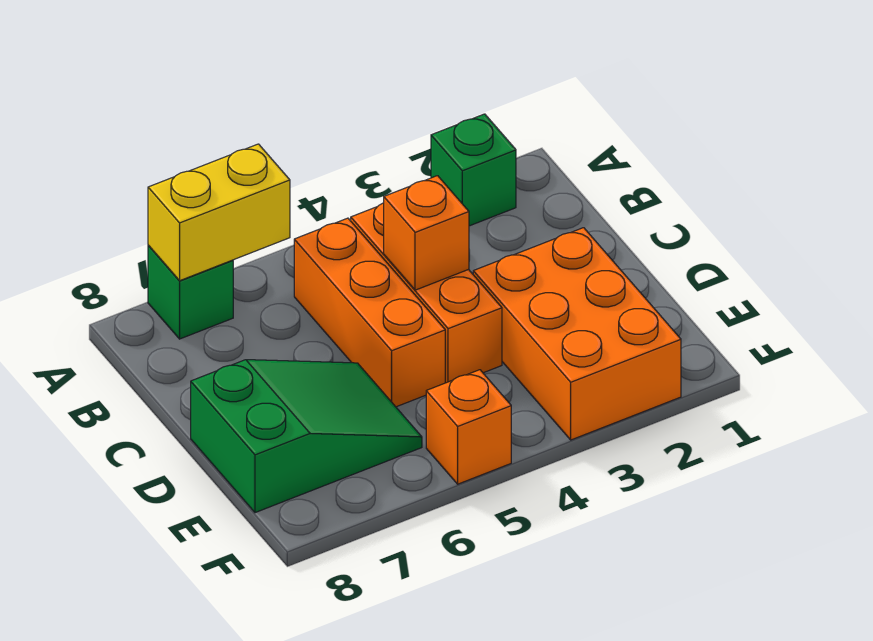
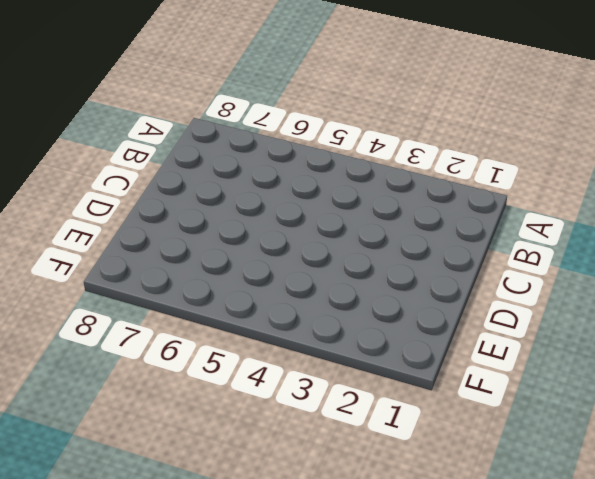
none -> green brick A2 level 1
none -> green brick A7 level 1

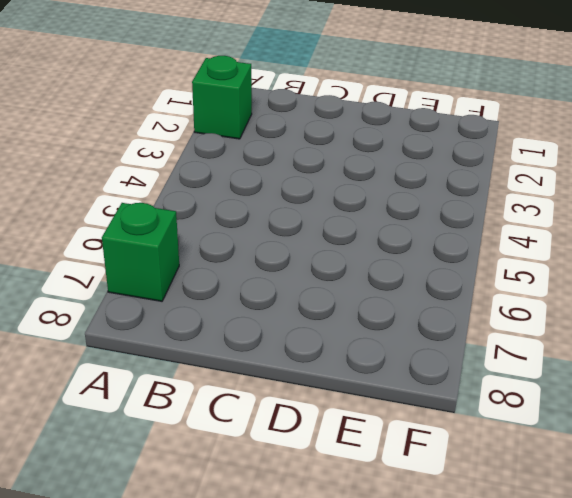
none -> orange brick B4:D4 level 1
none -> orange brick B5:D5 level 1

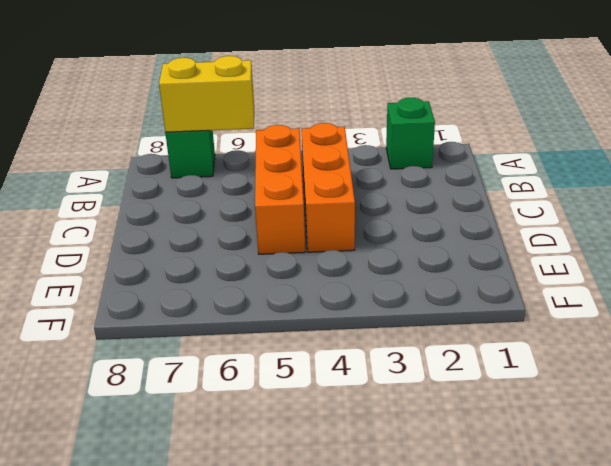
none -> orange brick D2:F3 level 1
none -> green slope D6:E8 level 1 top 8

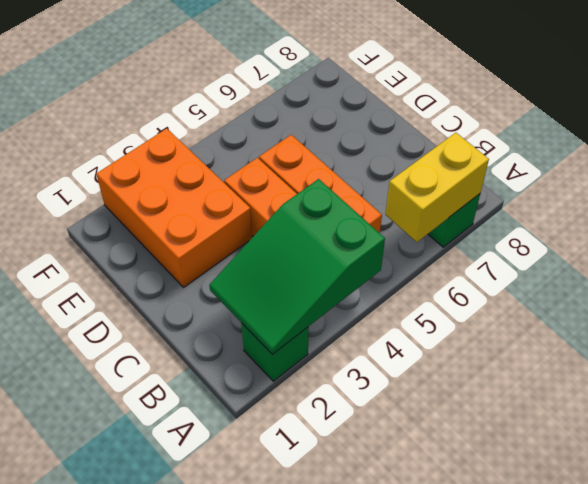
green slope A2:B4 level 2 top 4 -> green slope D6:E8 level 1 top 8
none -> orange brick F5 level 1
none -> orange brick C4 level 2

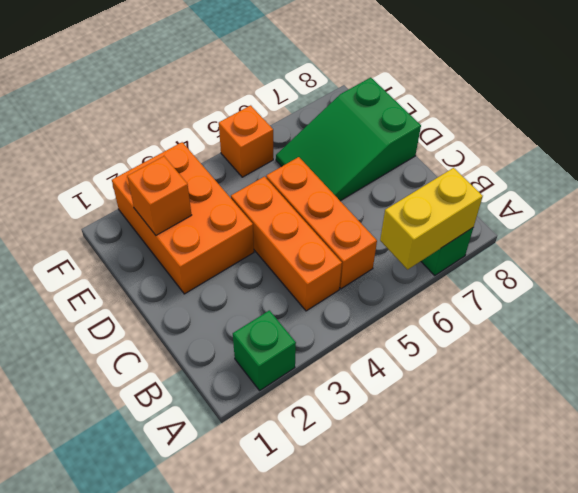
orange brick E2 level 2 -> orange brick C4 level 2

